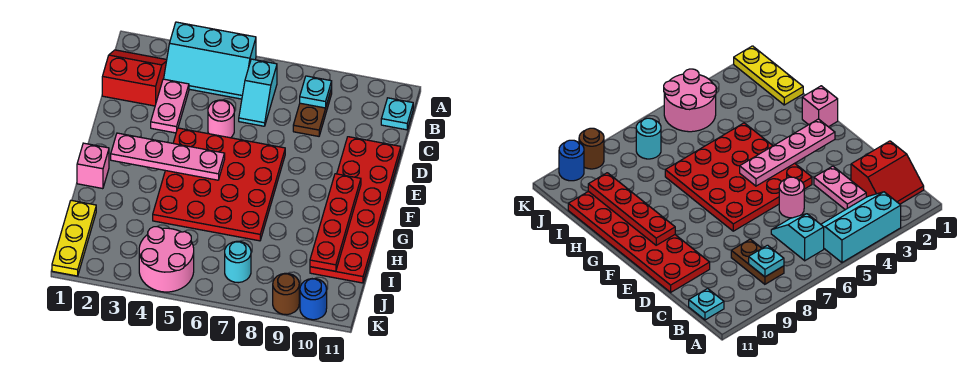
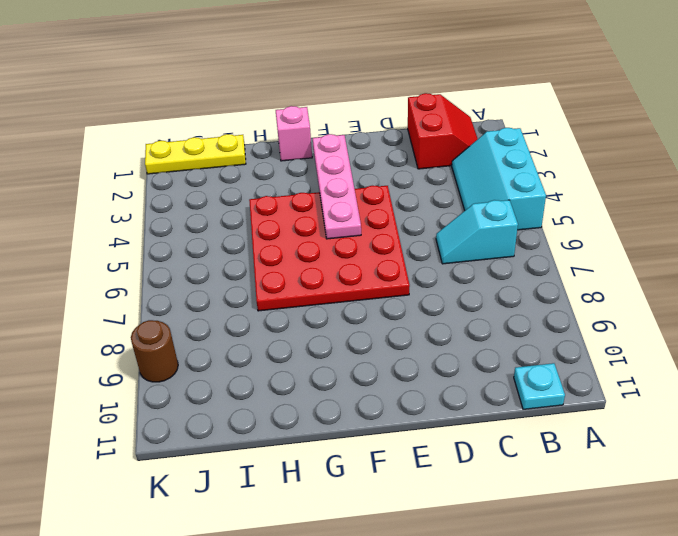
none -> brown plate B8:C8 level 1
none -> pink plate C3:D3 level 1
none -> pink round brick D5 level 1

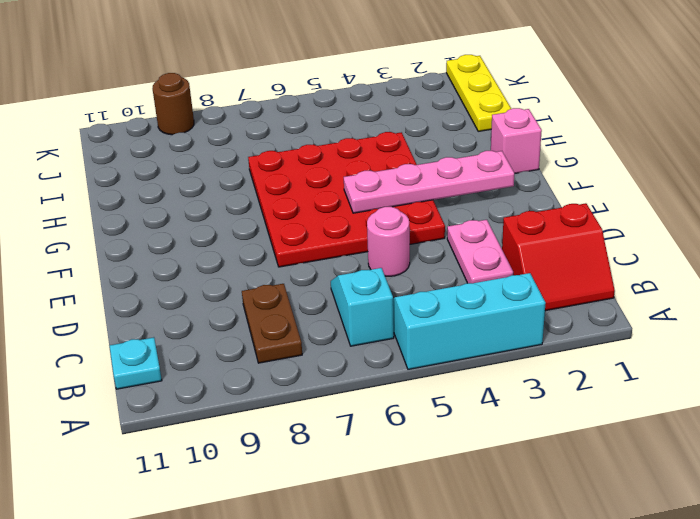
none -> red plate D10:I11 level 1
none -> pink round brick J4:K5 level 1
none -> cyan round brick J7 level 1

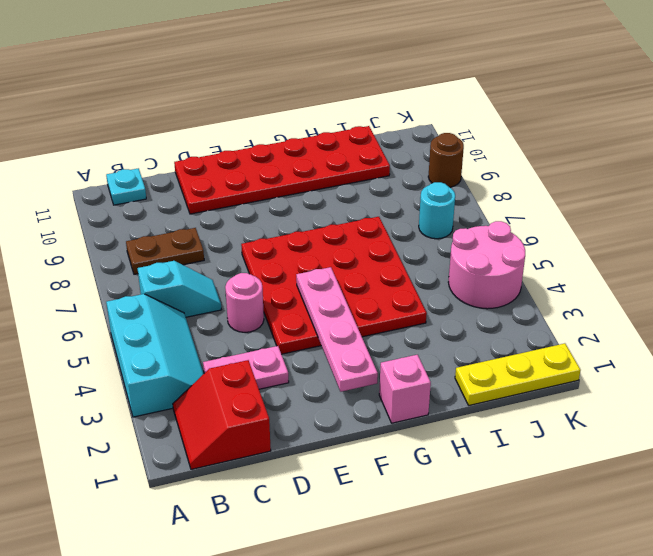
none -> blue round brick K10 level 1
none -> cyan plate B8 level 2
none -> red plate F10:I10 level 2

